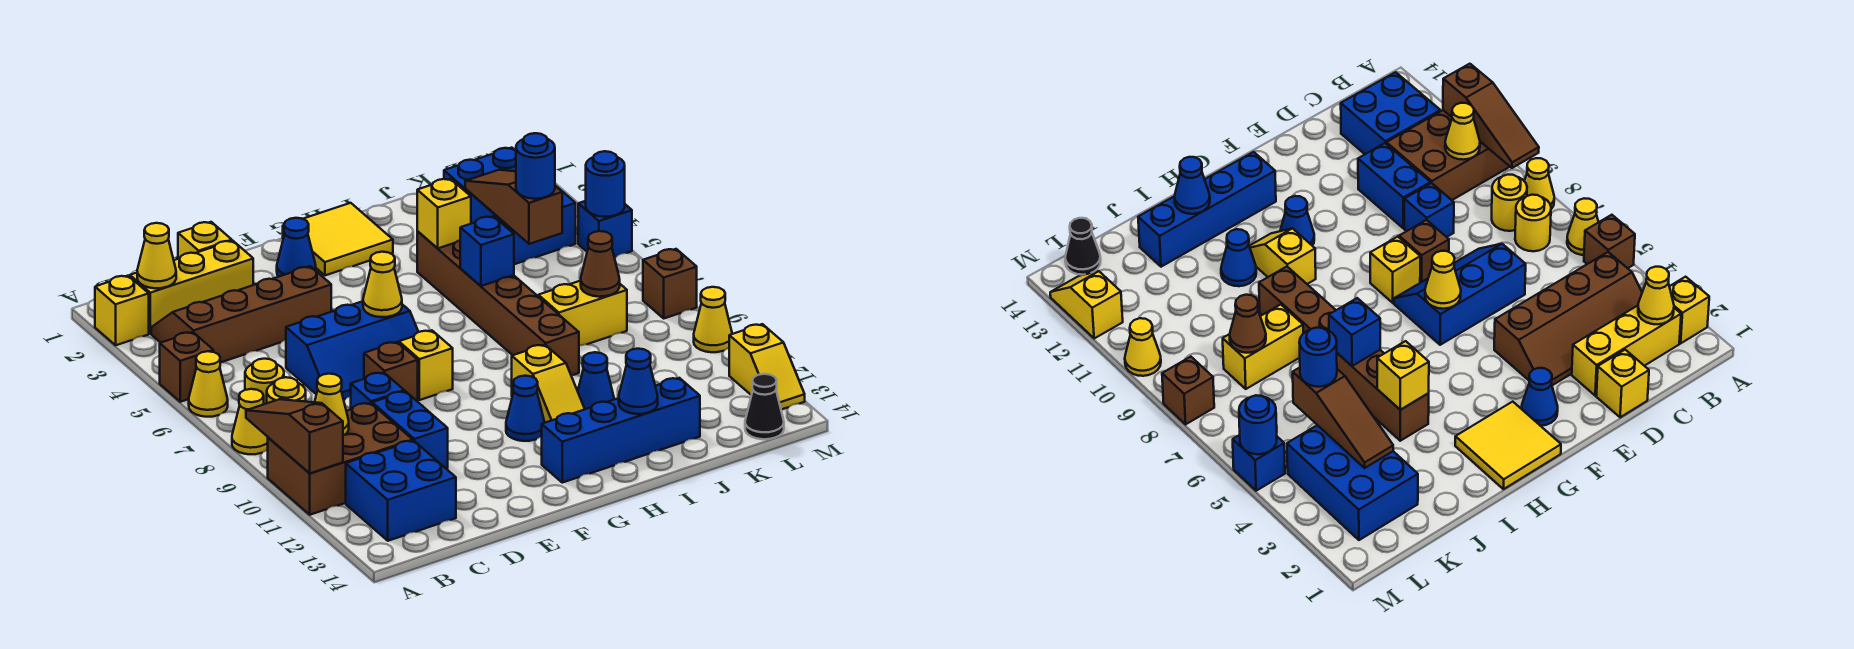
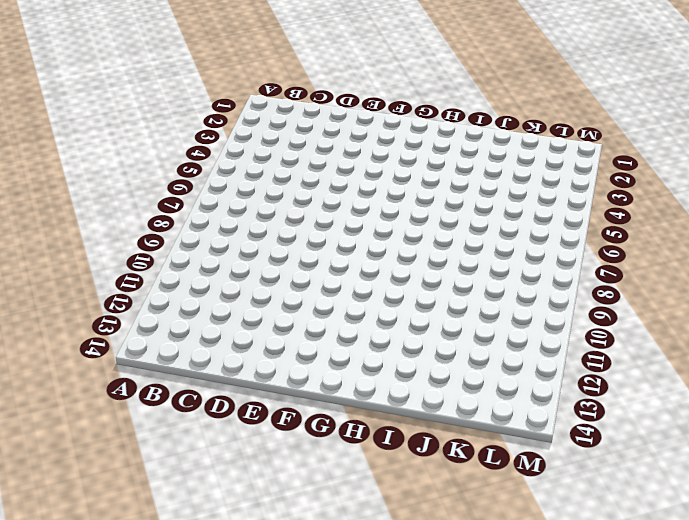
none -> yellow brick A2 level 1
none -> brown brick A5 level 1
none -> yellow cone A6 level 1
none -> yellow cone A8 level 1

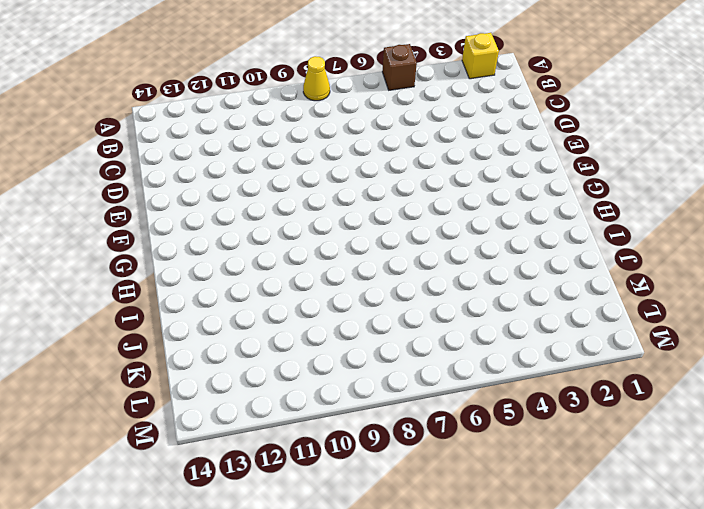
none -> yellow cone A6 level 1
none -> brown brick A10:C11 level 1
none -> yellow brick B2:D2 level 1
none -> brown slope B3:E4 level 1 top 4

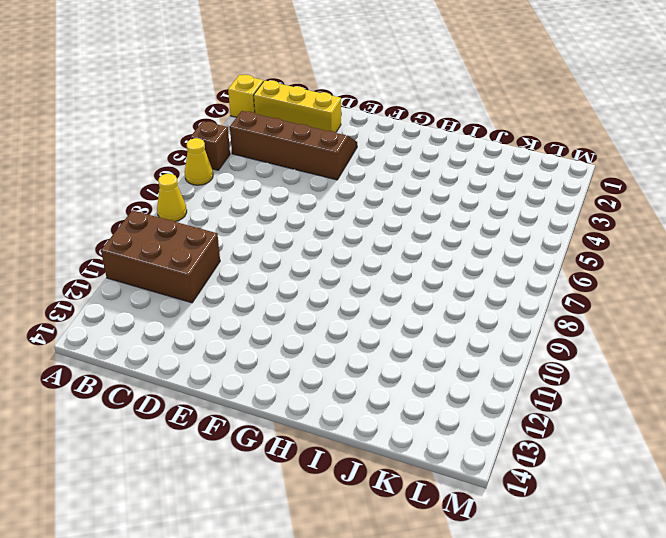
none -> yellow round brick B7 level 1
none -> yellow round brick B8 level 1
none -> blue brick B12:C13 level 1
none -> yellow brick D1 level 1

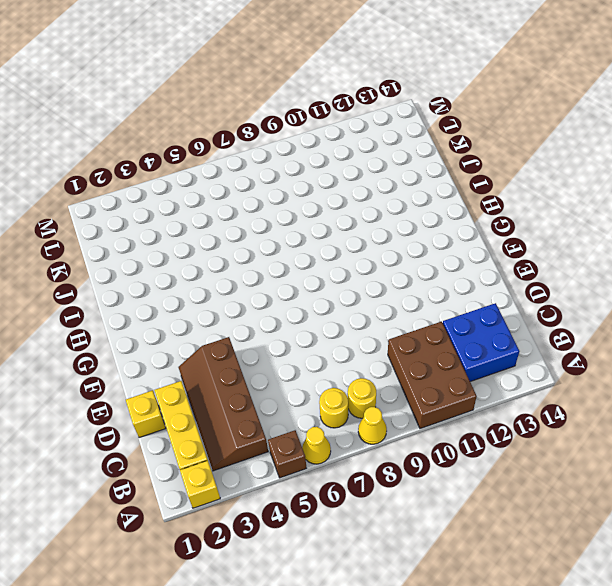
none -> blue slope D6:F7 level 1 top 6
none -> blue brick D9 level 1
none -> blue brick D10:D11 level 1
none -> brown brick E8 level 1

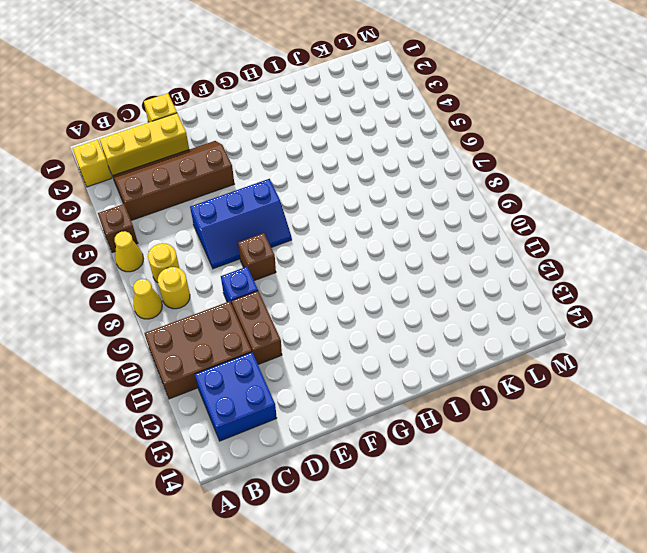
brown brick D10:D11 level 1 -> blue brick D10:D11 level 1
none -> blue cone F2 level 1
none -> yellow brick F8 level 1
none -> yellow tile G1:H2 level 1
none -> blue cone G11 level 1

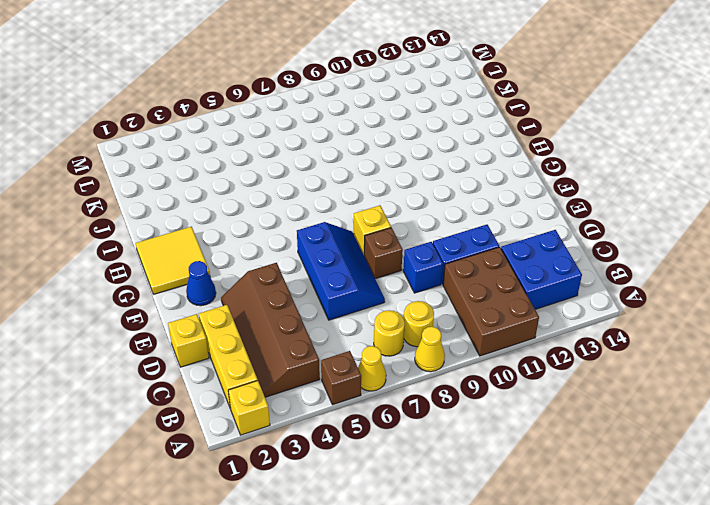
none -> blue cone G11 level 1
none -> blue brick G13:J13 level 1
none -> yellow slope H10:H11 level 1 top 10
none -> brown brick I4:I9 level 1

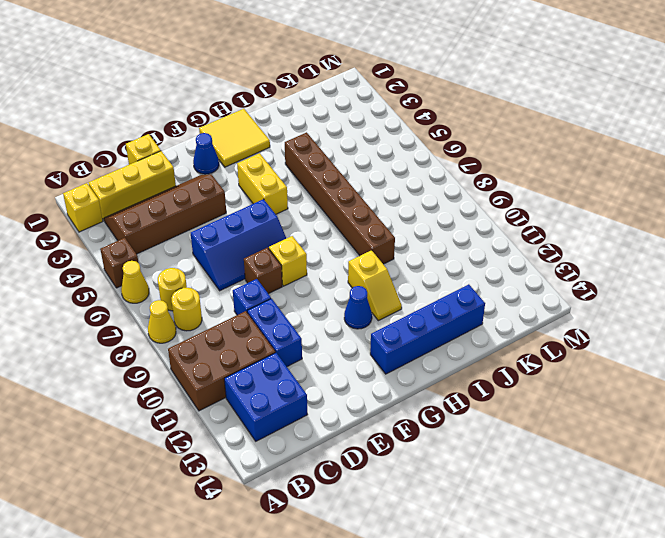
yellow brick G4:G5 level 1 -> yellow brick J8:K8 level 1
none -> blue cone I11 level 1
none -> blue brick K2:L4 level 1
none -> black cone L14 level 1
none -> blue brick M5 level 1

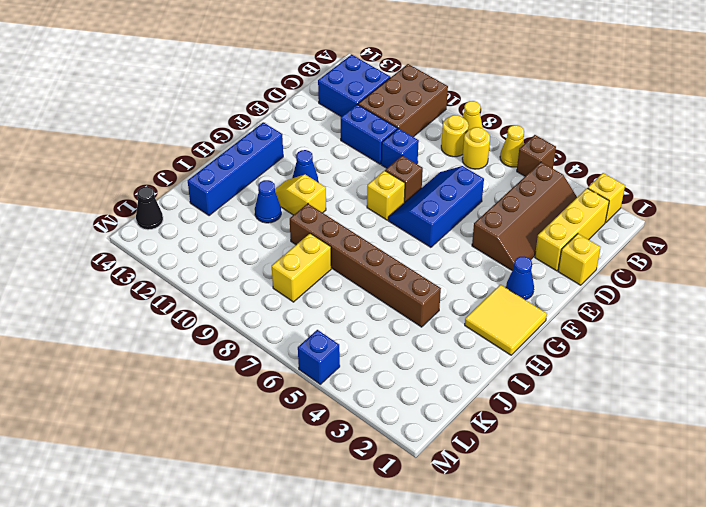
none -> blue brick K2:L4 level 1
none -> brown brick M8 level 1
none -> yellow cone M10 level 1
none -> yellow slope M12:M13 level 1 top 12

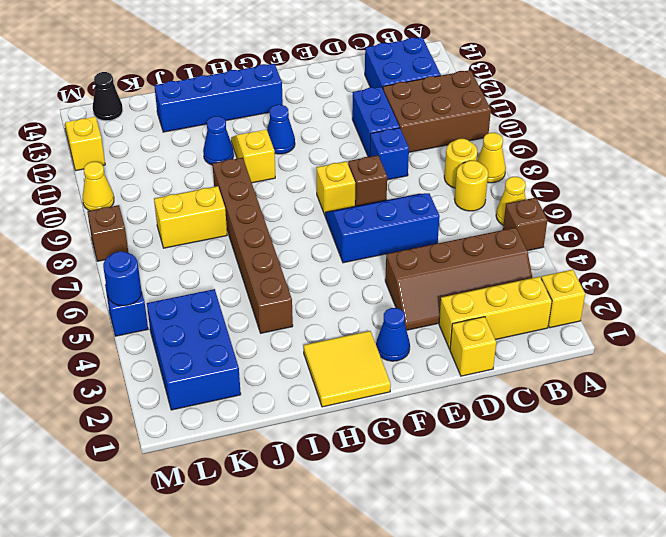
none -> brown slope A9:A11 level 2 top 11
none -> yellow cone B2 level 2
none -> yellow cone B10 level 2
none -> yellow cone F6 level 2

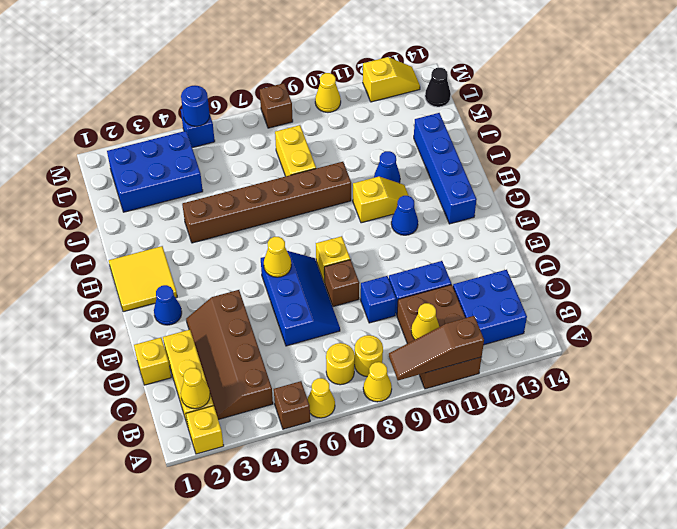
none -> yellow brick I4 level 2
none -> blue brick I6 level 2
none -> blue cone I13 level 2
none -> brown slope K3:K5 level 2 top 5

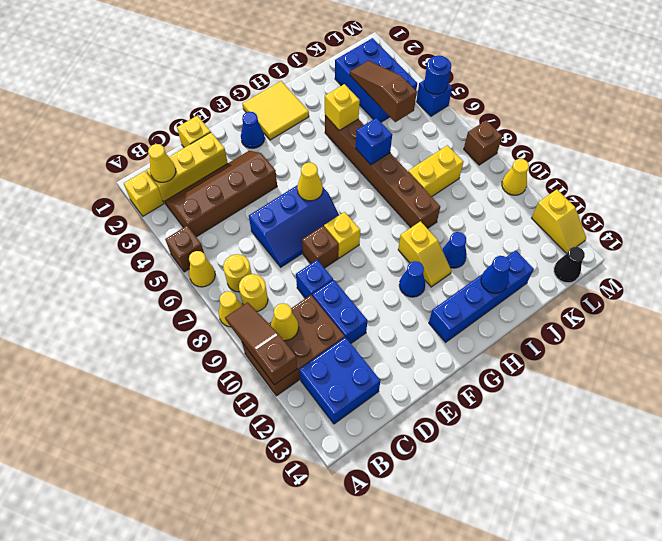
none -> brown cone K8 level 2
none -> blue round brick K5 level 3

